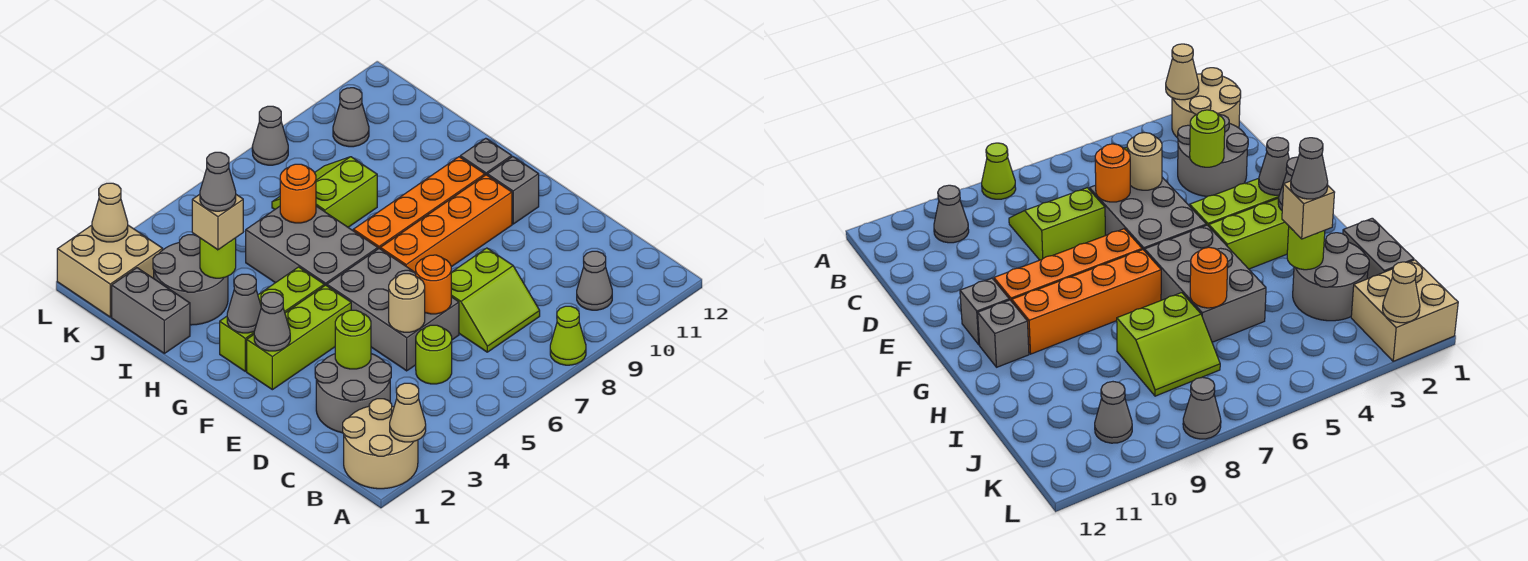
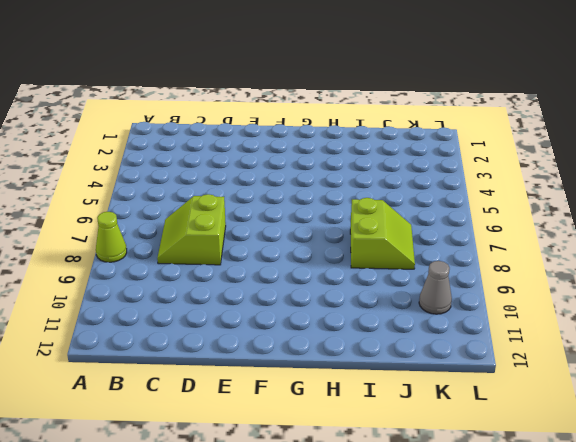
none -> tan round brick A1:B2 level 1
none -> grey cone B10 level 1
none -> grey round brick C2:D3 level 1
none -> lime round brick C5 level 1

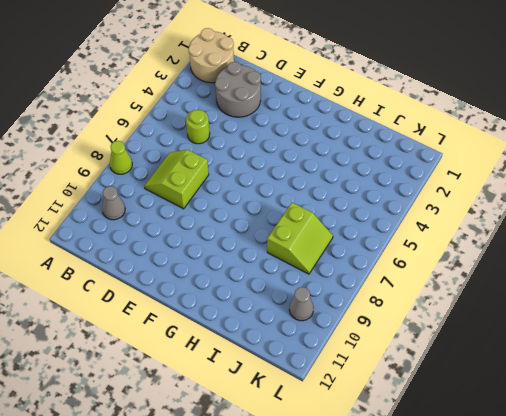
none -> grey brick D5:F6 level 1
none -> lime brick F2:F4 level 1
none -> orange brick F7:F10 level 1
none -> grey brick F11 level 1

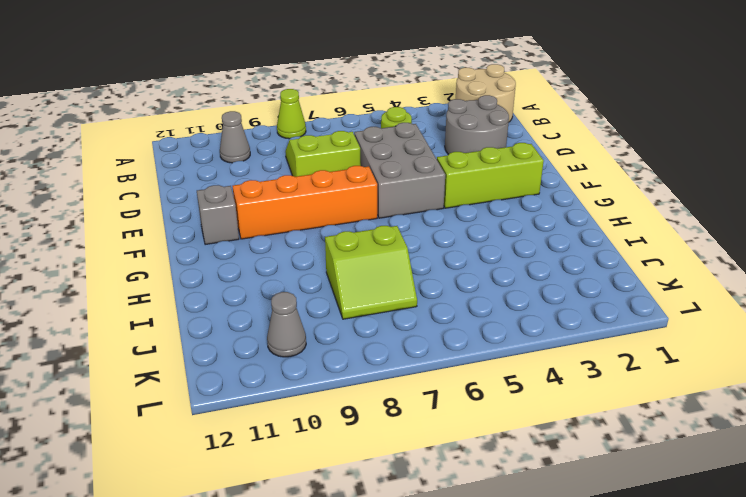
none -> lime brick G2:G4 level 1
none -> grey brick G5:I6 level 1
none -> orange brick G7:G10 level 1
none -> grey brick G11 level 1

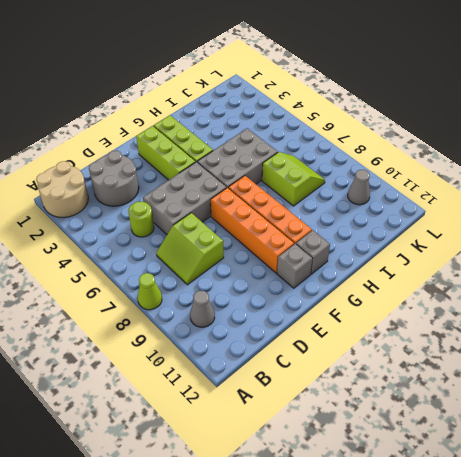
none -> grey brick I1:J1 level 1
none -> grey round brick I2:J3 level 1
none -> tan brick K1:L2 level 1
none -> grey cone L8 level 1

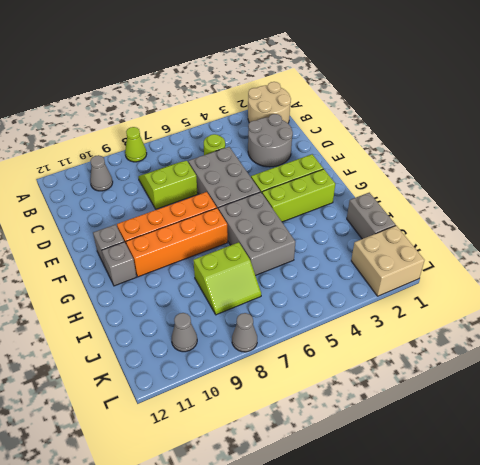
none -> grey round brick I2:J3 level 1
none -> tan cone A2 level 2
none -> lime round brick D3 level 2
none -> tan round brick D5 level 2

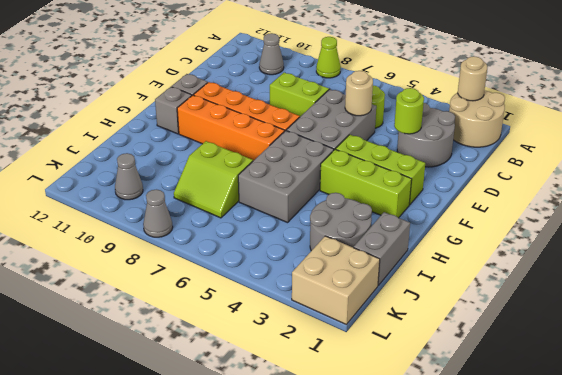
tan round brick A2 level 2 -> tan cone A2 level 2
none -> orange round brick D6 level 2
none -> grey cone F2 level 2
none -> grey cone G2 level 2
none -> lime round brick I3 level 2

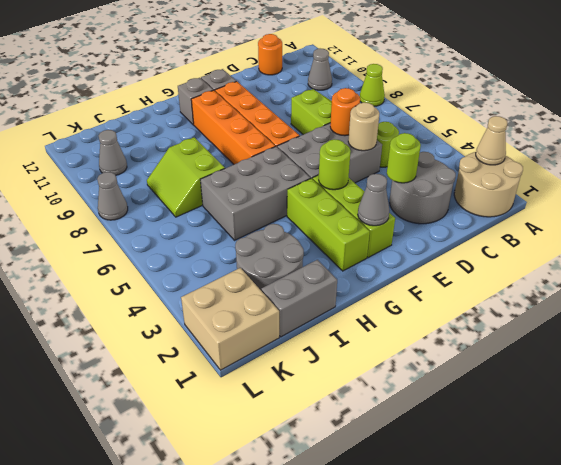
orange round brick C12 level 1 -> orange round brick I6 level 2
lime round brick F4 level 2 -> lime round brick I3 level 2
none -> grey cone G2 level 2
none -> tan cone L2 level 2
none -> tan brick I3 level 3
none -> grey cone I3 level 4

